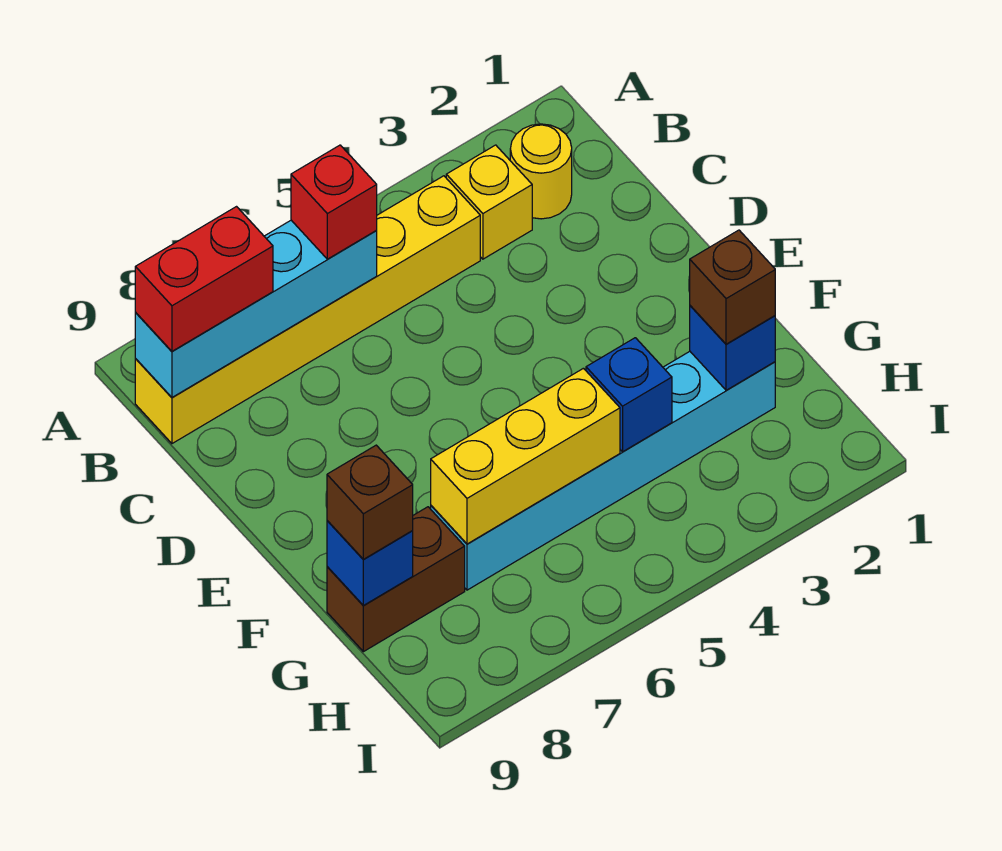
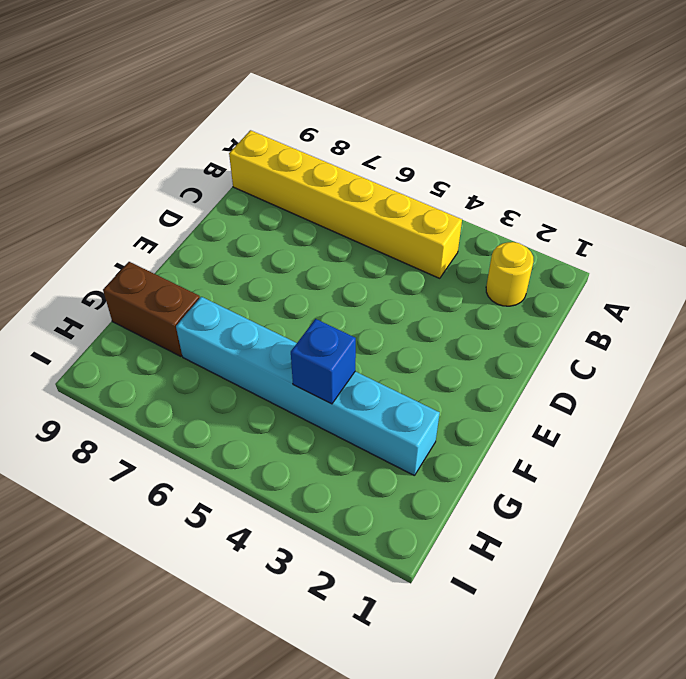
none -> yellow brick B3 level 1
none -> cyan brick B6:B9 level 2
none -> blue brick G2 level 2

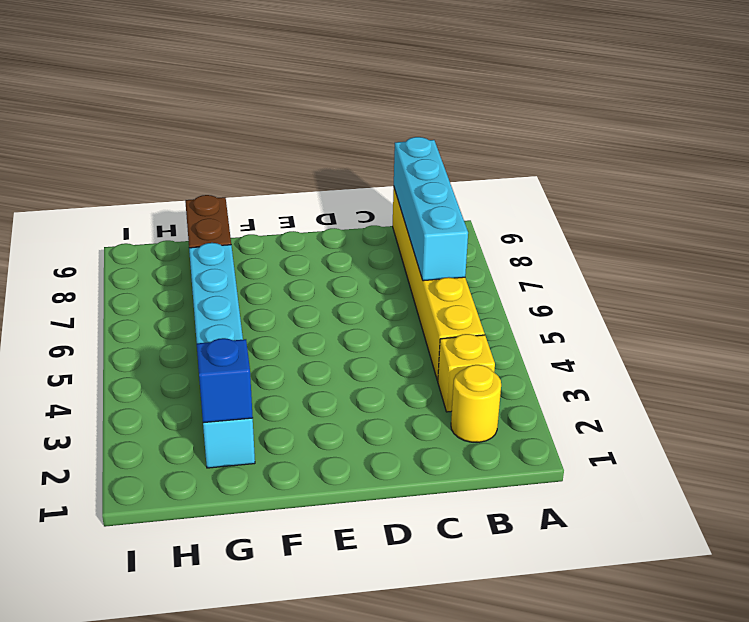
none -> blue brick G4 level 2
none -> yellow brick G5:G7 level 2
none -> blue brick G9 level 2

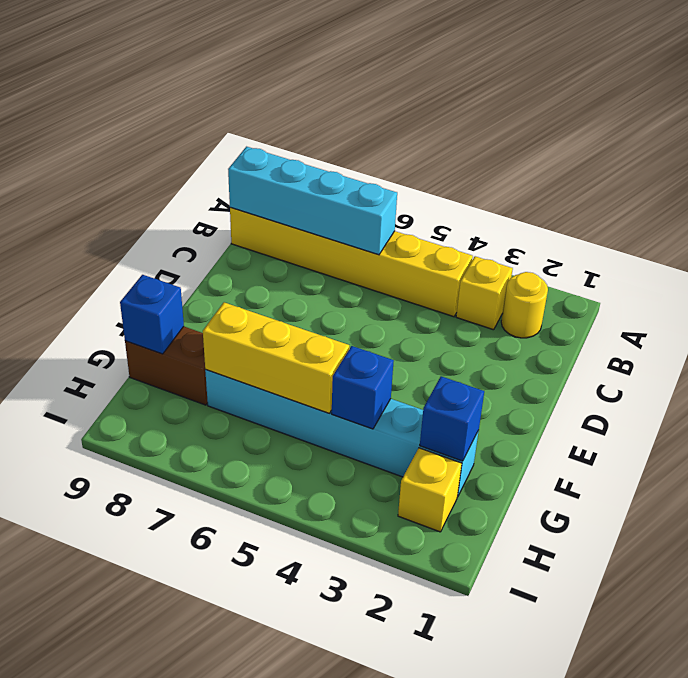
yellow brick H2 level 1 -> none
none -> red brick B6 level 3
none -> red brick B8:B9 level 3
none -> brown brick G2 level 3

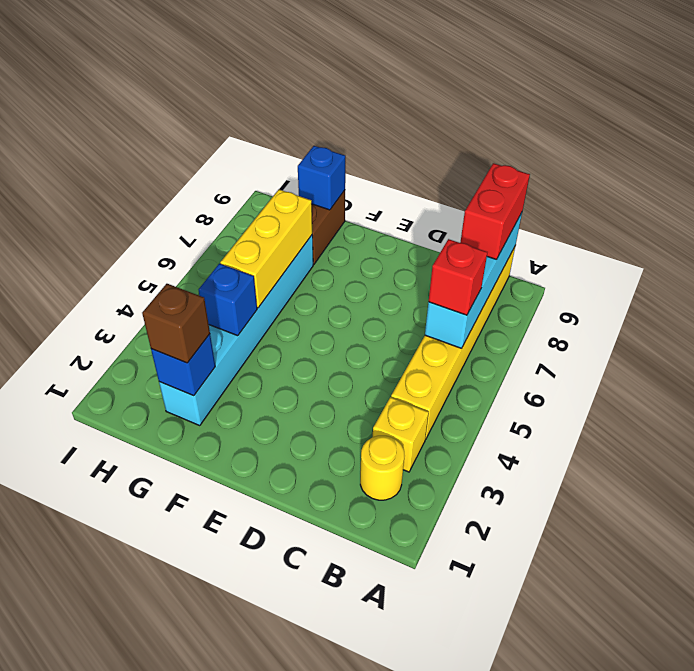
none -> brown brick G9 level 3

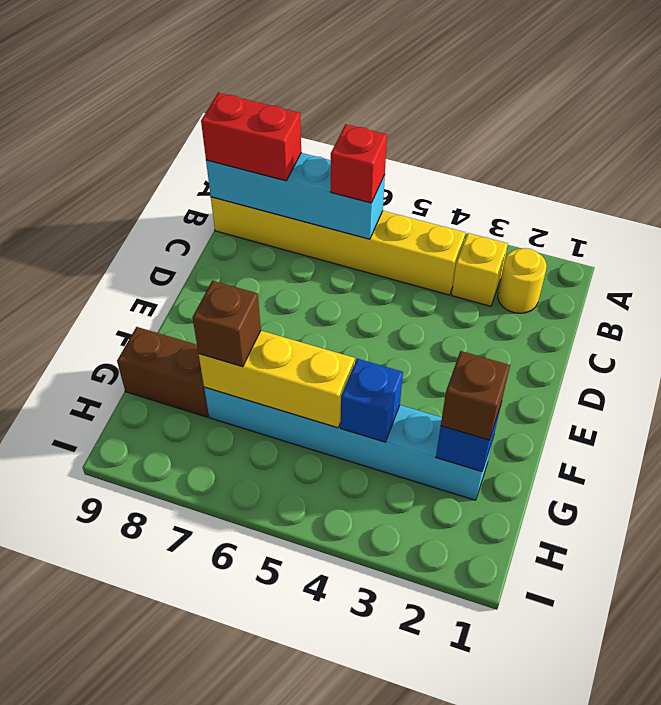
brown brick G7 level 3 -> brown brick G9 level 3
none -> blue brick G9 level 2

